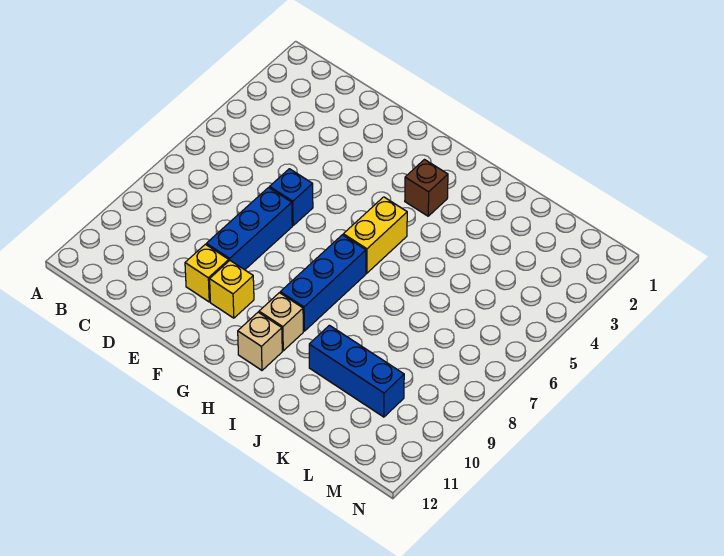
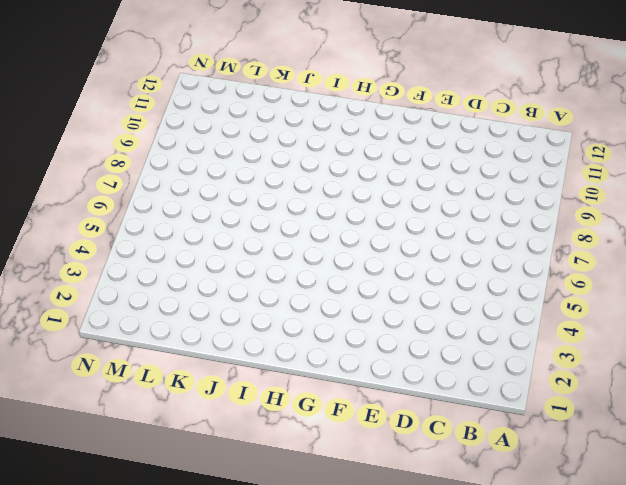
none -> blue brick E6 level 1
none -> blue brick E7:E9 level 1

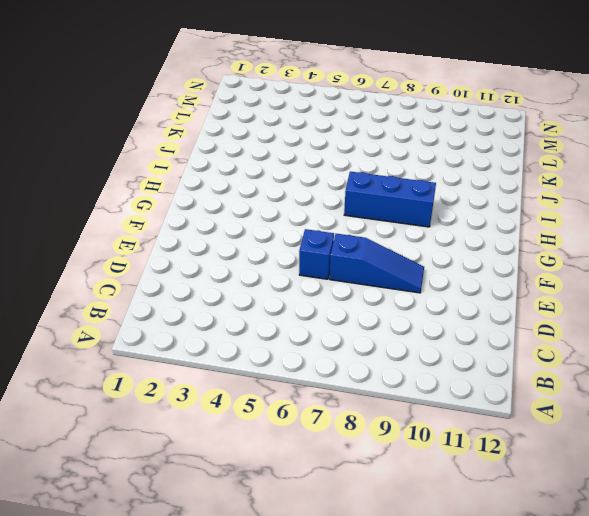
blue slope E7:E9 level 1 top 7 -> blue brick E7:E9 level 1
none -> yellow brick E10 level 1
none -> yellow brick F10 level 1

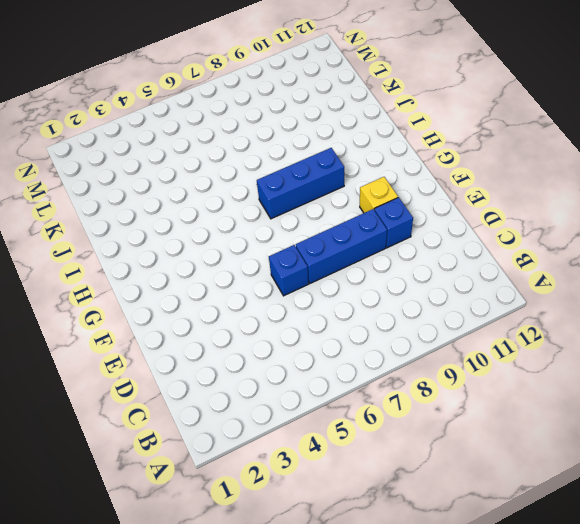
blue brick E10 level 1 -> yellow brick E10 level 1
none -> brown brick H3 level 1
none -> yellow brick H5:H6 level 1

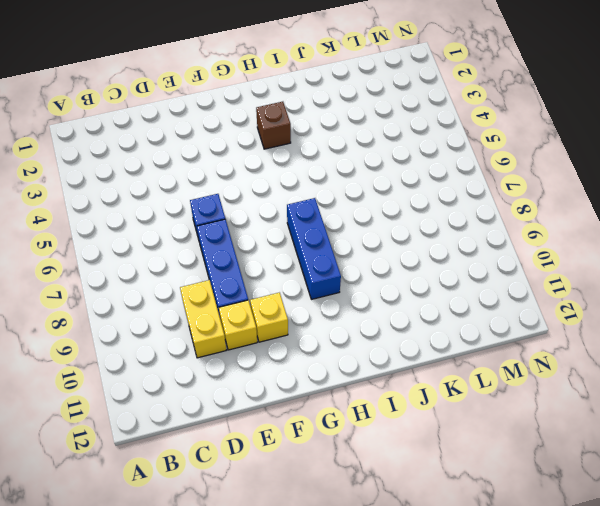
yellow brick D9:D10 level 1 -> yellow brick H5:H6 level 1
none -> tan brick H10 level 1
none -> tan brick H11 level 1

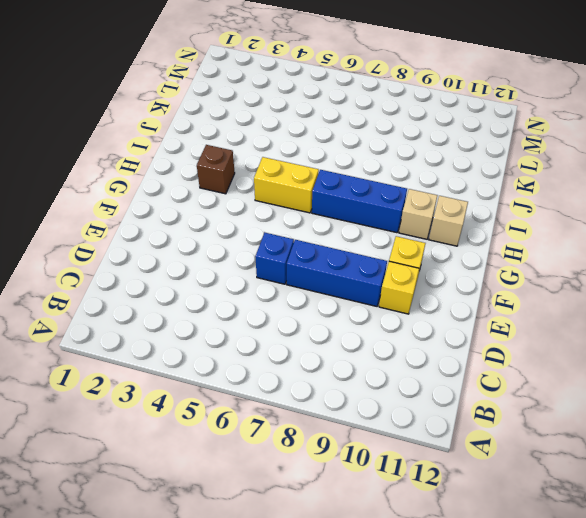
none -> blue brick J10:L10 level 1

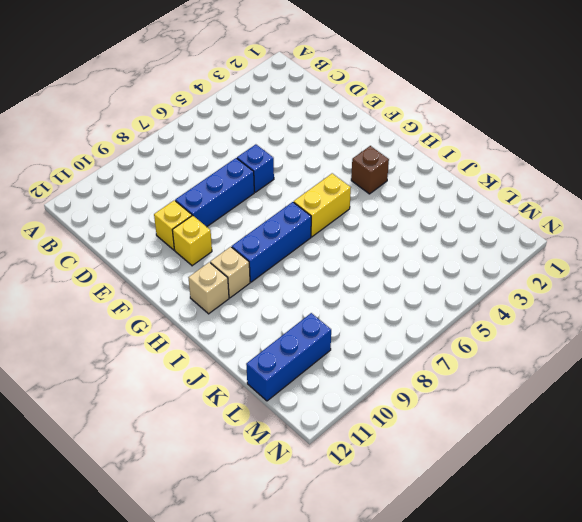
blue brick L10:L12 level 1 -> blue brick J10:L10 level 1

